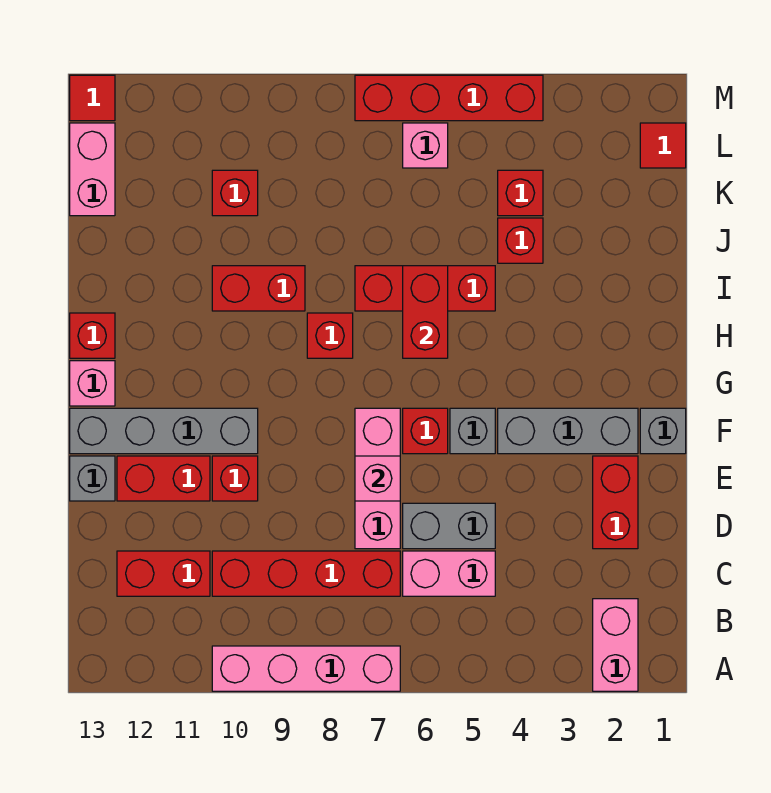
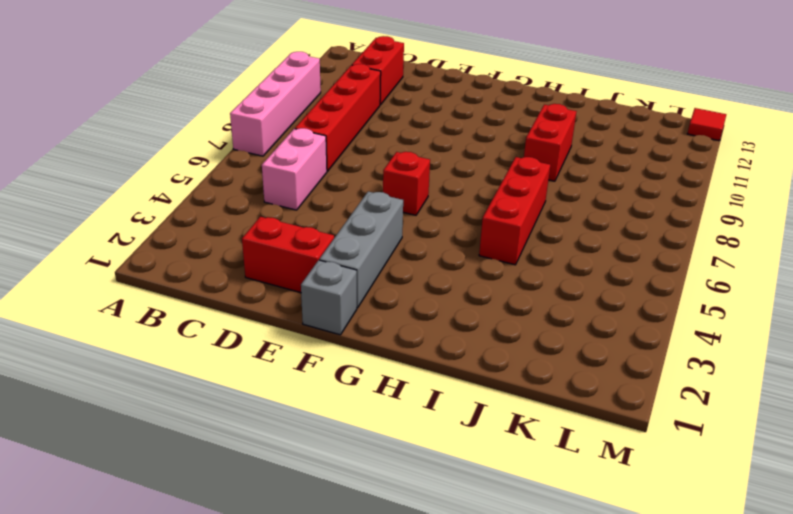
none -> pink brick A2:B2 level 1
none -> grey brick D5:D6 level 1
none -> pink brick D7:F7 level 1
none -> red brick E10 level 1

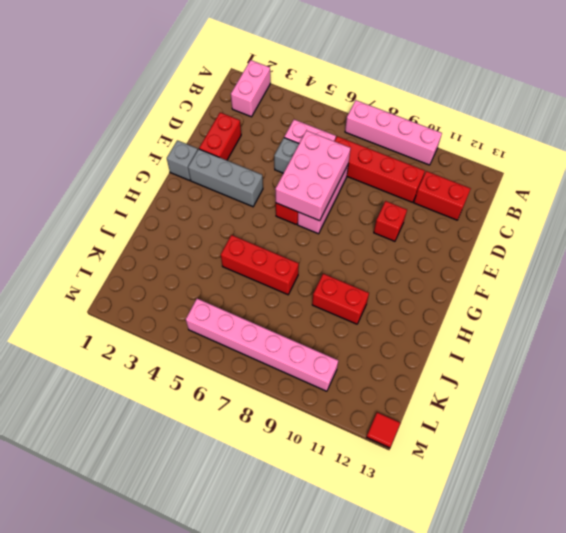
pink brick D6:F7 level 2 -> pink brick E7 level 2
pink brick L5:L10 level 1 -> pink brick L6 level 1
none -> red brick E11:E12 level 1
none -> grey brick E13 level 1
none -> grey brick F5 level 1
none -> grey brick F10:F13 level 1

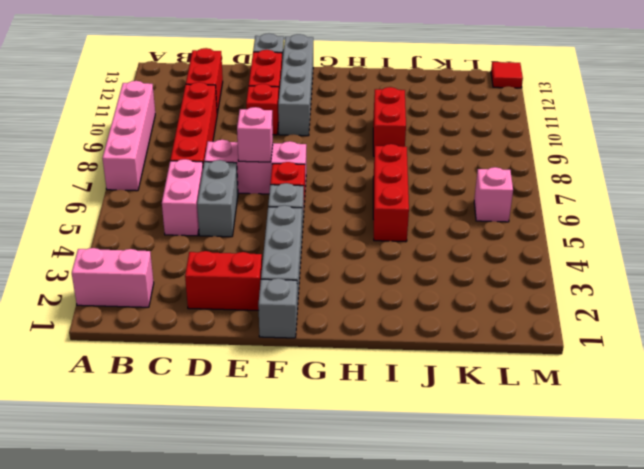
none -> pink brick G13 level 1
none -> red brick H8 level 1
none -> red brick H13 level 1
none -> red brick J4 level 1

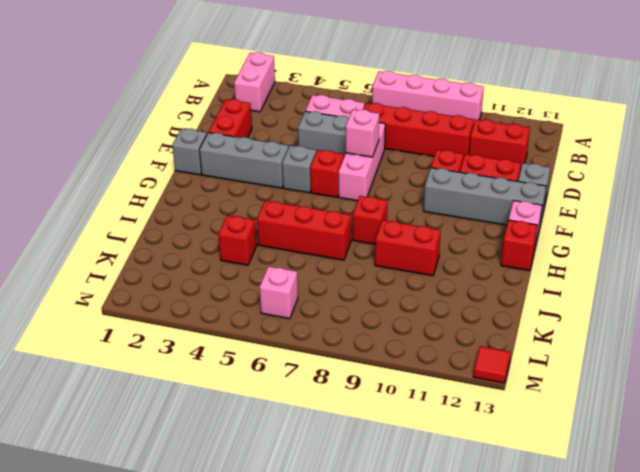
none -> red brick K4 level 1
none -> red brick K10 level 1
none -> pink brick K13:L13 level 1
none -> red tile L1 level 1

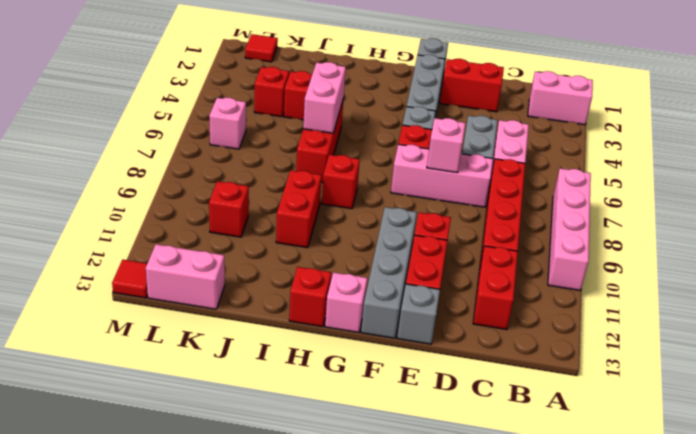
pink brick I5:I6 level 2 -> red brick H6:I6 level 2
none -> red brick M4:M7 level 1

